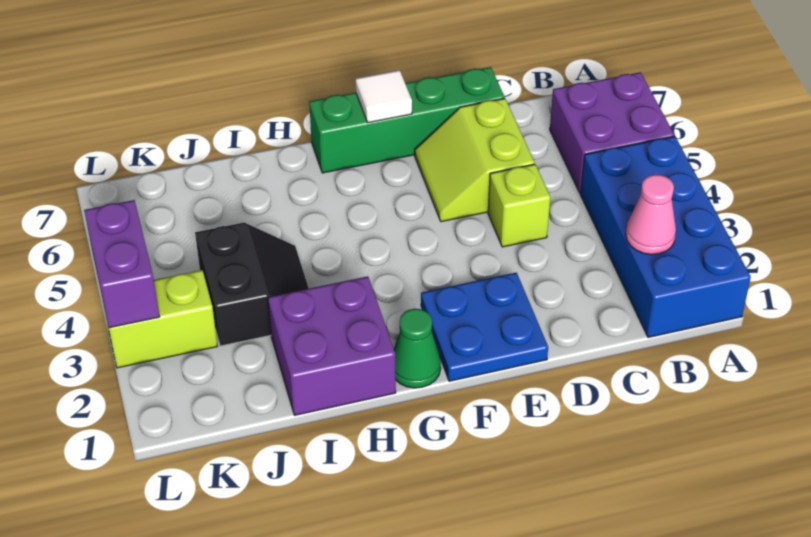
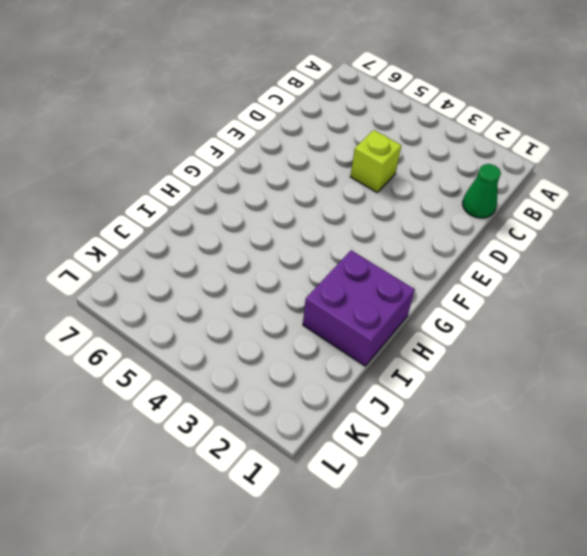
green cone C1 level 1 -> green cone G1 level 1
none -> blue brick A1:B4 level 1
none -> purple brick A5:B6 level 1
none -> lime slope D5:E6 level 1 top D

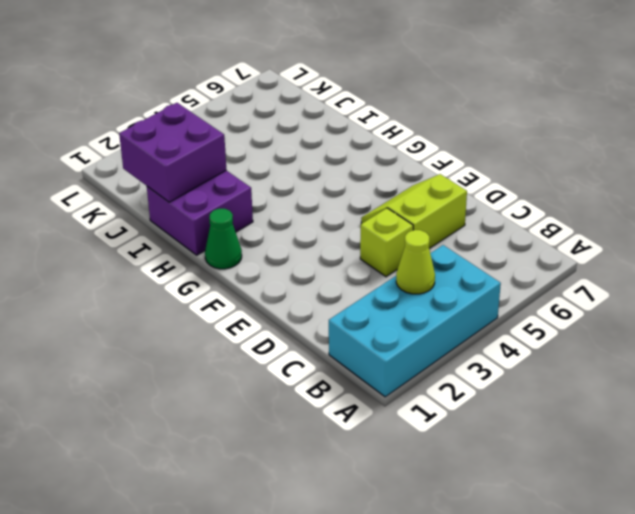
cyan brick A1:B4 level 1 -> blue brick A1:B4 level 1
lime cone B3 level 2 -> none
purple brick I1:J2 level 2 -> purple brick A5:B6 level 1
none -> green brick D7:G7 level 1
none -> blue plate E1:F2 level 1
none -> black slope I3:J4 level 1 top J

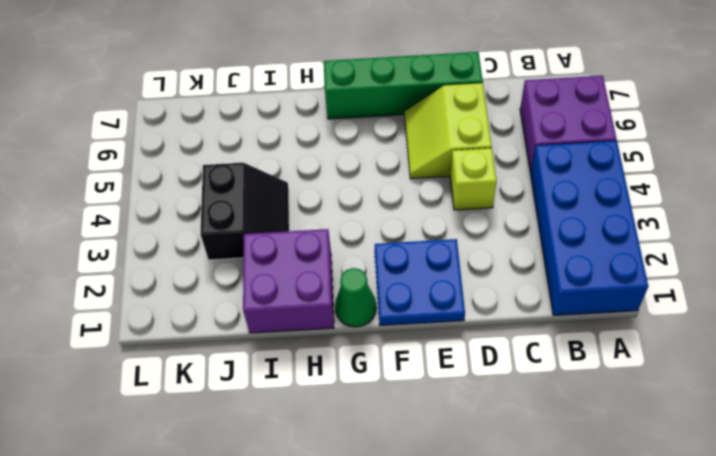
none -> lime brick K3:L3 level 1
none -> pink cone B2 level 2
none -> white tile F7 level 2

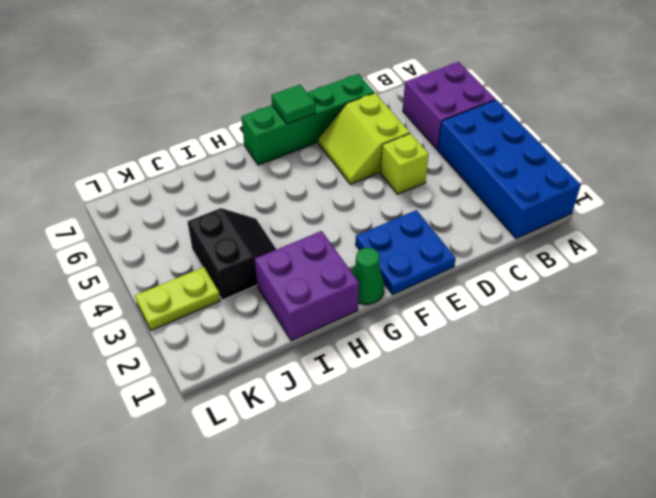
green tile F7 level 2 -> white tile F7 level 2
lime plate K3:L3 level 1 -> lime brick K3:L3 level 1
none -> pink cone B2 level 2
none -> purple brick L3:L4 level 2

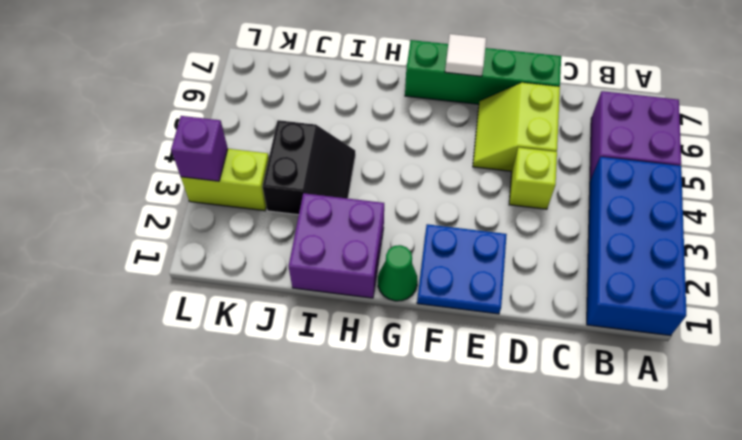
purple brick L3 level 2 -> purple brick L3:L4 level 2
none -> pink cone B2 level 2

